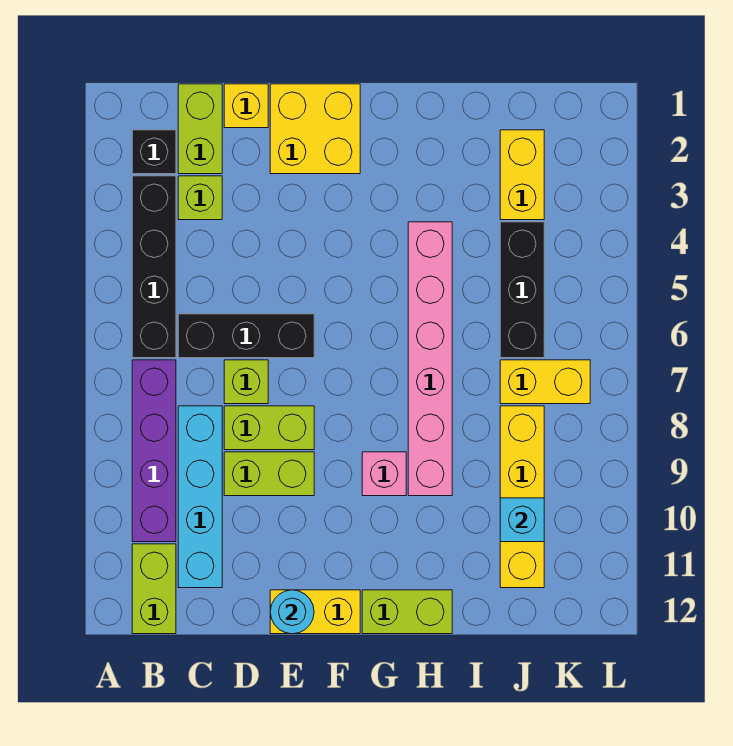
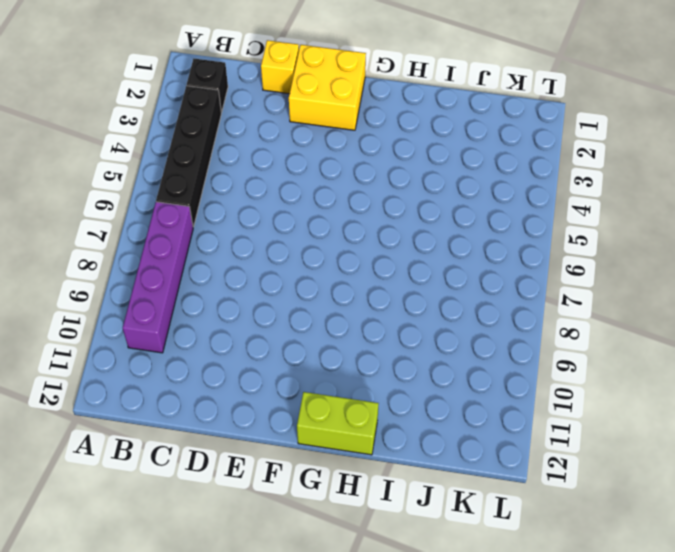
none -> lime brick B11:B12 level 1
none -> lime brick C1:C2 level 1
none -> lime brick C3 level 1

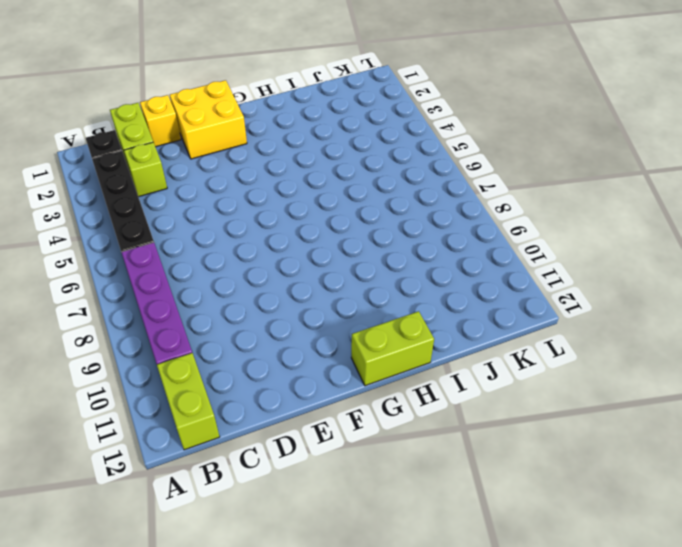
none -> black brick C6:E6 level 1
none -> cyan brick C8:C11 level 1
none -> lime brick D7 level 1

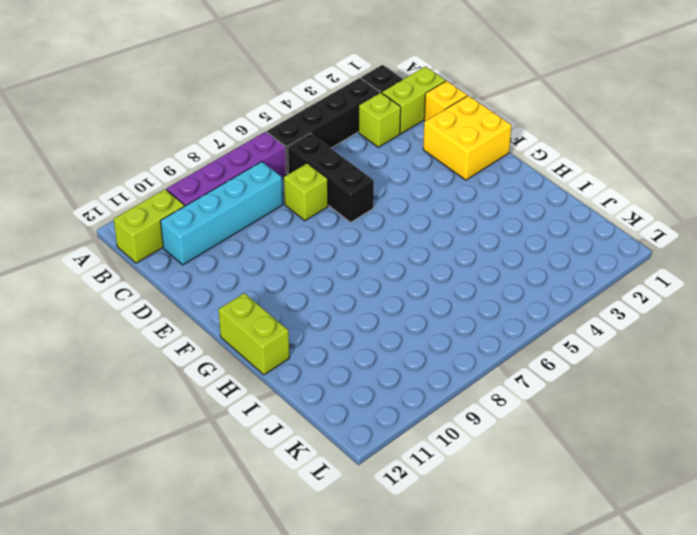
none -> lime brick D8:E8 level 1
none -> lime brick D9:E9 level 1
none -> yellow brick E12:F12 level 1

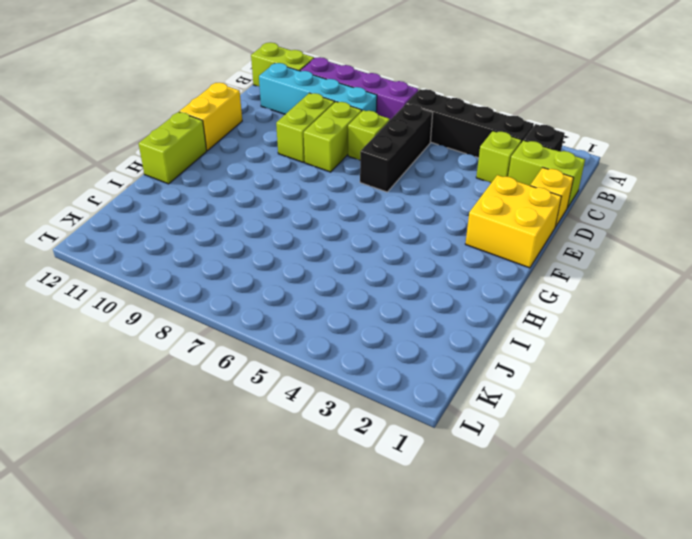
none -> pink brick G9 level 1
none -> pink brick H4:H9 level 1
none -> yellow brick J2:J3 level 1

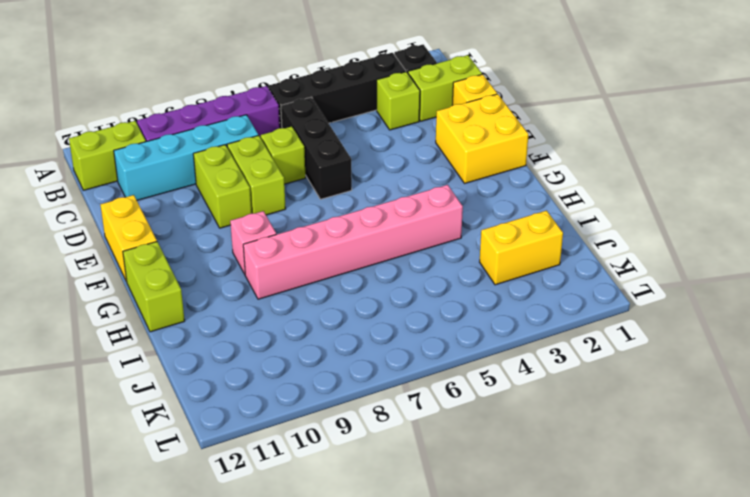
none -> black brick J4:J6 level 1
none -> yellow brick J7:K7 level 1
none -> yellow brick J8:J11 level 1

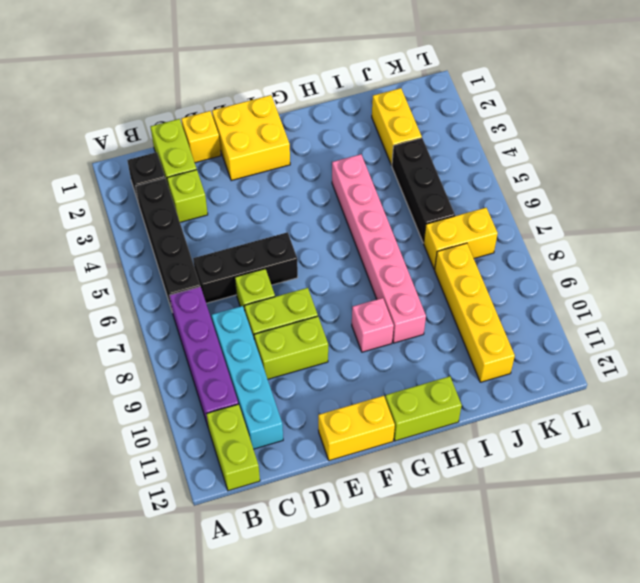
none -> cyan round brick E12 level 2
none -> cyan brick J10 level 2

